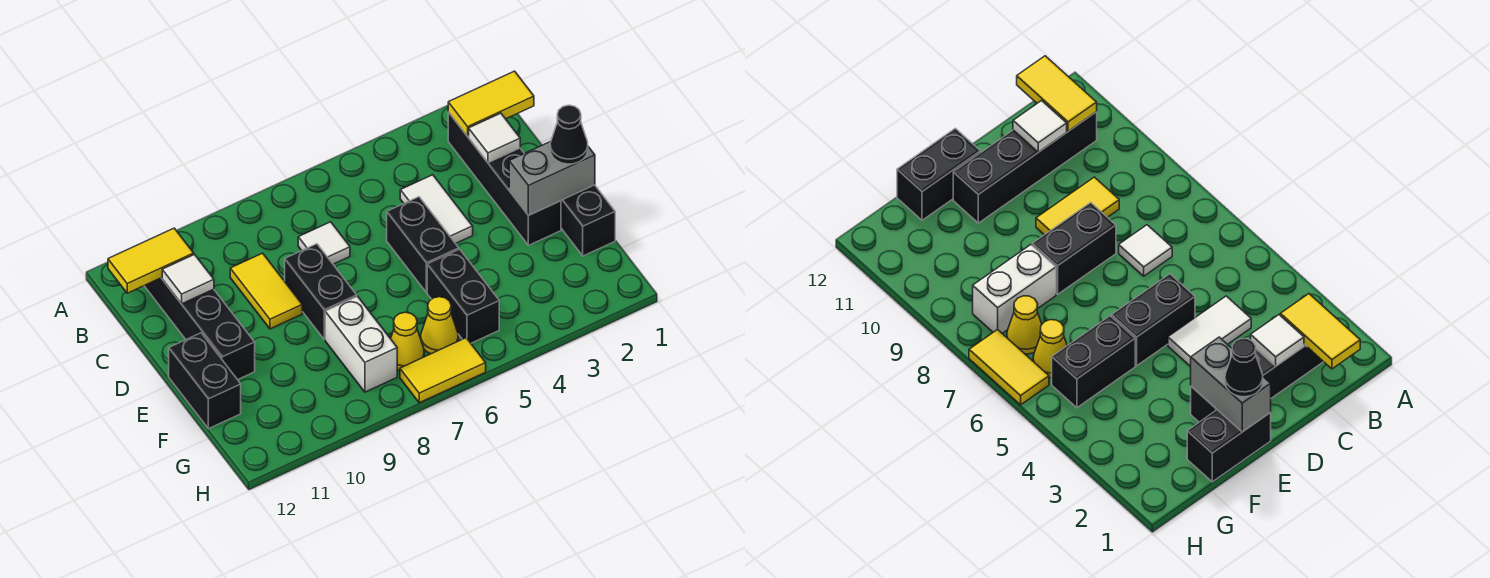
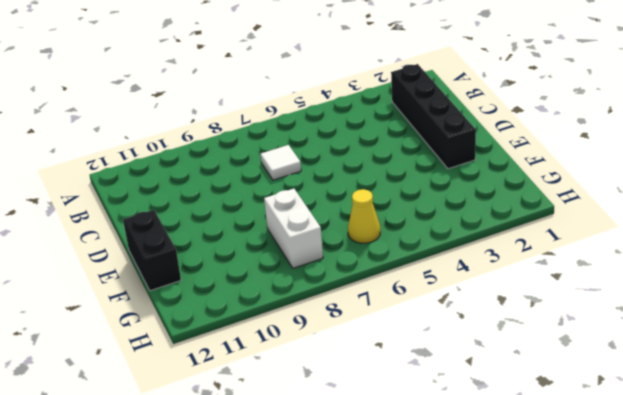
none -> black brick B11:E11 level 1
none -> white tile C4:D4 level 1
none -> yellow tile C9:D9 level 1

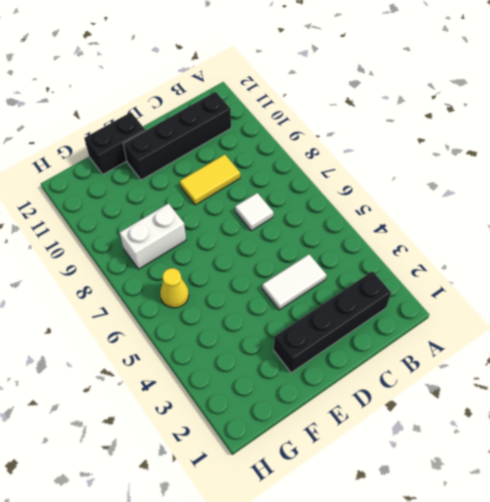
none -> black brick D5:E5 level 1
none -> black brick D8:E8 level 1
none -> black brick E1:F1 level 1

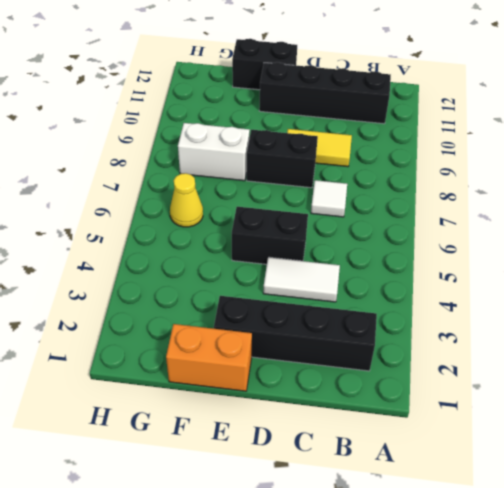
orange brick E1:F1 level 1 -> black brick E1:F1 level 1
none -> black brick F5:G5 level 1
none -> yellow cone G7 level 1
none -> yellow tile H6:H7 level 1

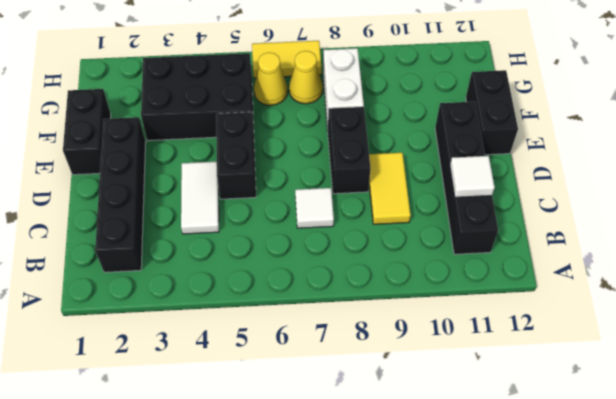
black brick F3:G5 level 1 -> black brick F5:G5 level 1
none -> yellow tile B1:B2 level 2
none -> yellow tile B11:B12 level 2
none -> white tile C2 level 2

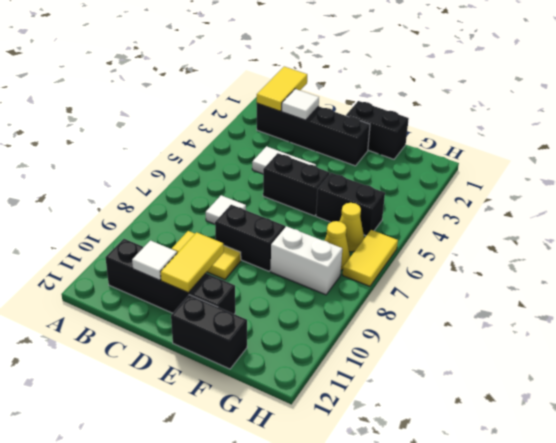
yellow tile D10:D11 level 2 -> yellow tile B11:B12 level 2
none -> grey brick E1:E2 level 2
none -> black cone E1 level 3

